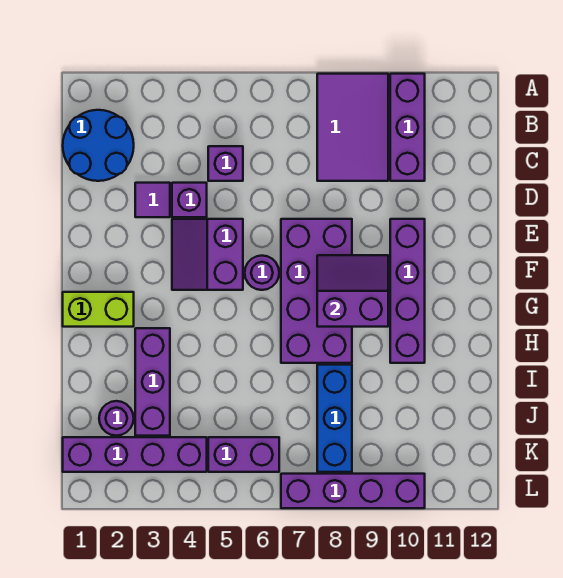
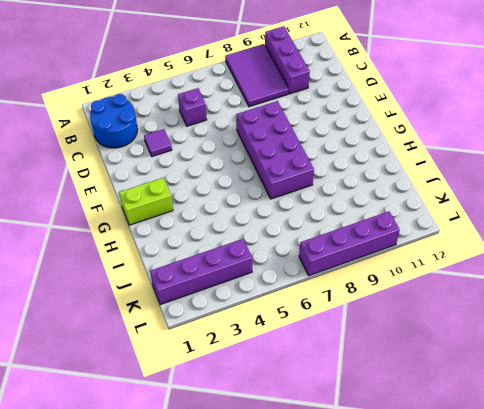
none -> purple brick D4 level 1
none -> purple slope E4:F5 level 1 top 5
none -> purple brick E10:H10 level 1

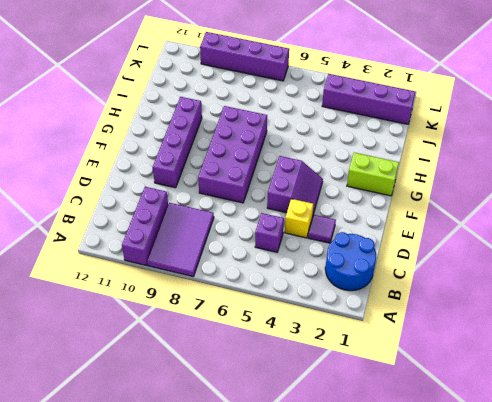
yellow brick D4 level 1 -> purple brick D4 level 1
none -> purple round brick F6 level 1
none -> purple brick H3:J3 level 1
none -> blue brick I8:K8 level 1

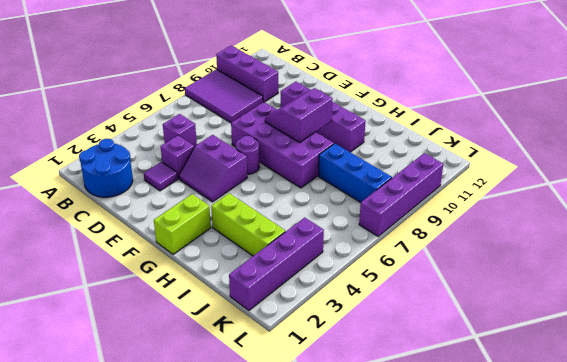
lime brick H3:J3 level 1 -> purple brick H3:J3 level 1
none -> purple round brick J2 level 1
none -> purple brick K5:K6 level 1

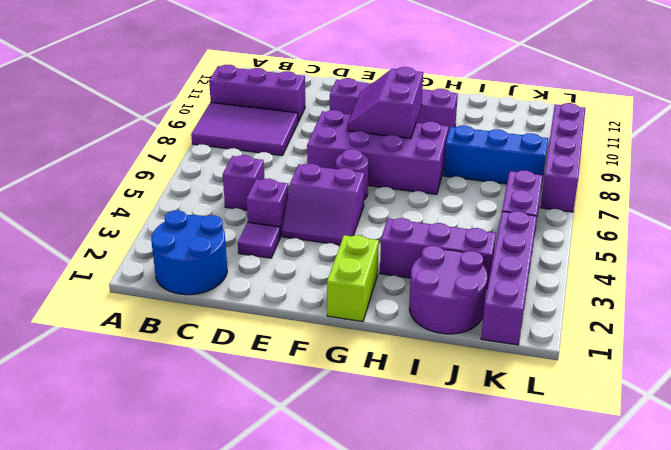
purple round brick I1:J2 level 1 -> purple round brick J2 level 1

